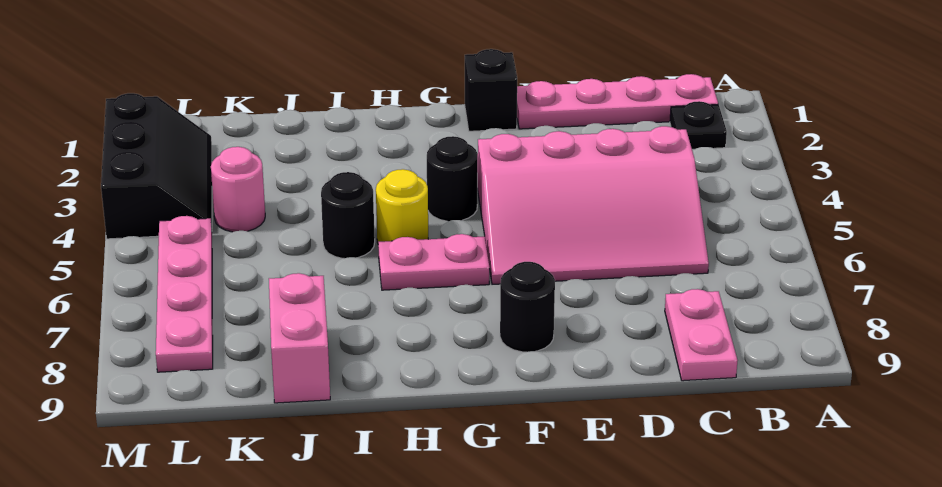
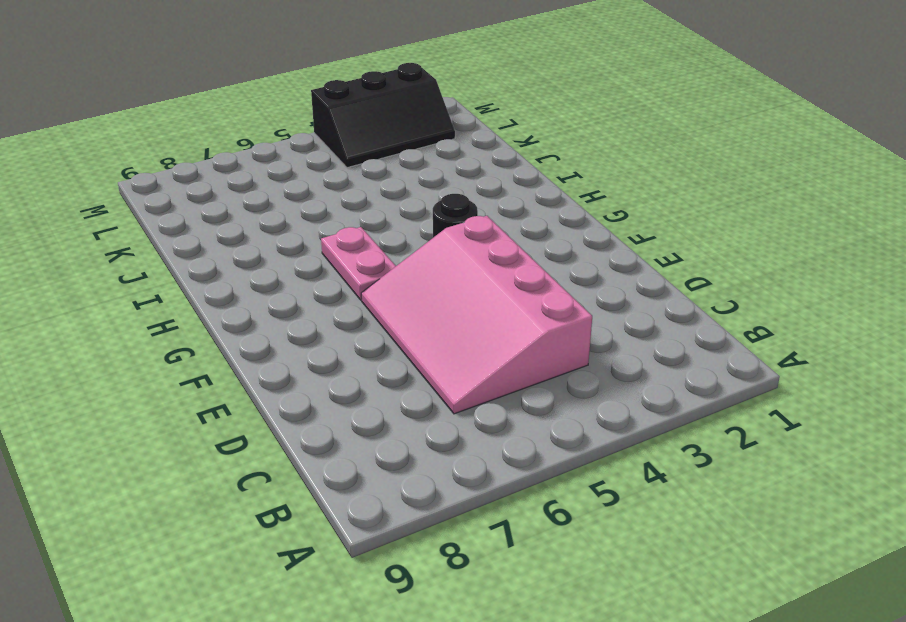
none -> pink plate B1:E1 level 1
none -> black plate B2 level 1
none -> pink plate C8:C9 level 1

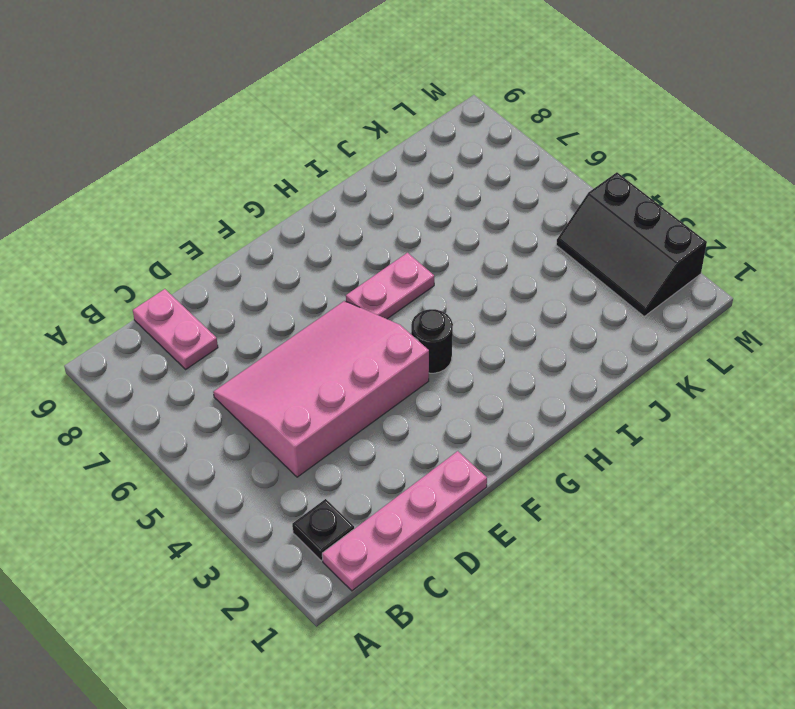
none -> black brick F1 level 1
none -> black round brick F8 level 1
none -> yellow round brick H5 level 1

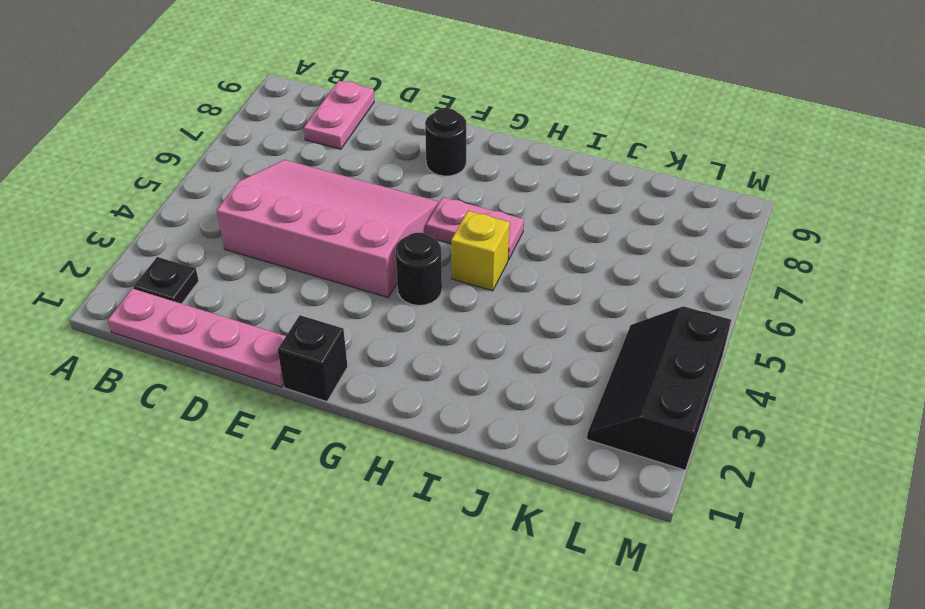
yellow brick H5 level 1 -> yellow round brick H5 level 1
none -> black round brick I5 level 1
none -> pink brick J8:J9 level 1
none -> pink round brick K4 level 1

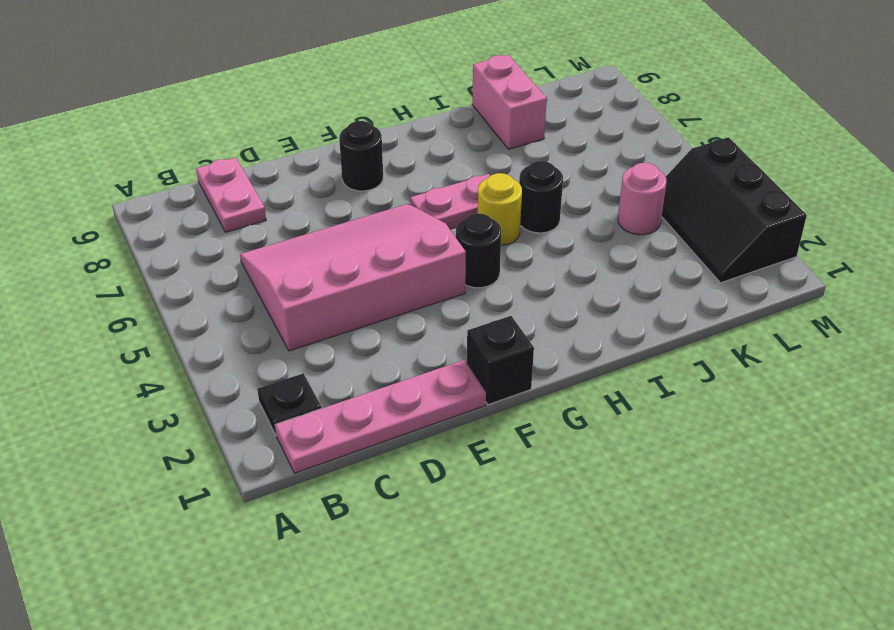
none -> pink plate L5:L8 level 1

